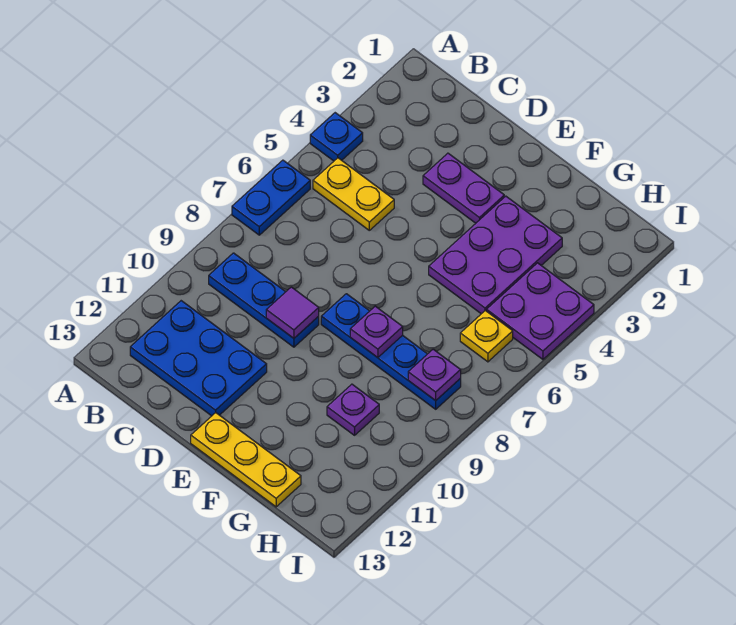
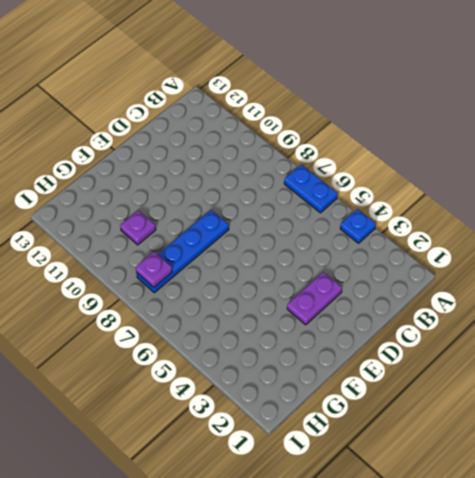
none -> yellow plate B5:C5 level 1
none -> blue plate B9:D9 level 1
none -> blue plate B11:D12 level 1

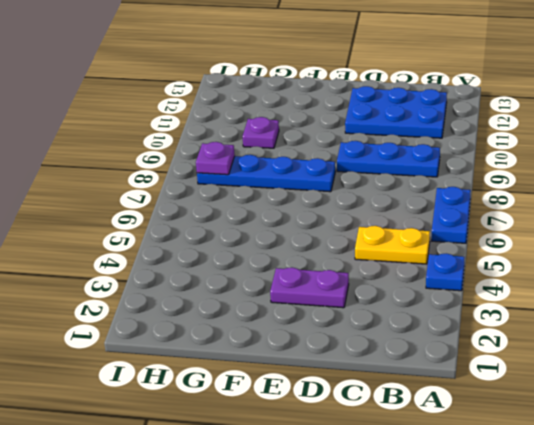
none -> yellow plate E13:G13 level 1
none -> purple plate F3:G5 level 1
none -> purple plate H4:I5 level 1

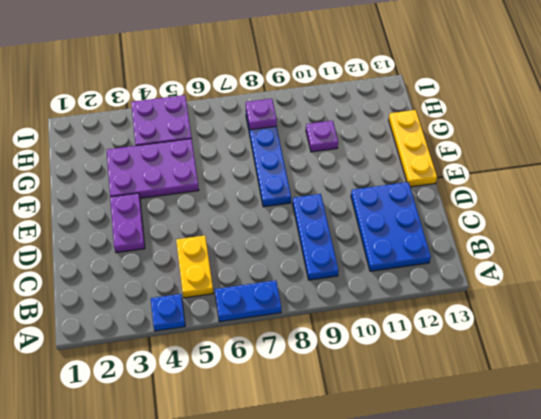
none -> yellow plate H6 level 1
none -> purple tile D9 level 2
none -> purple plate F8 level 2

